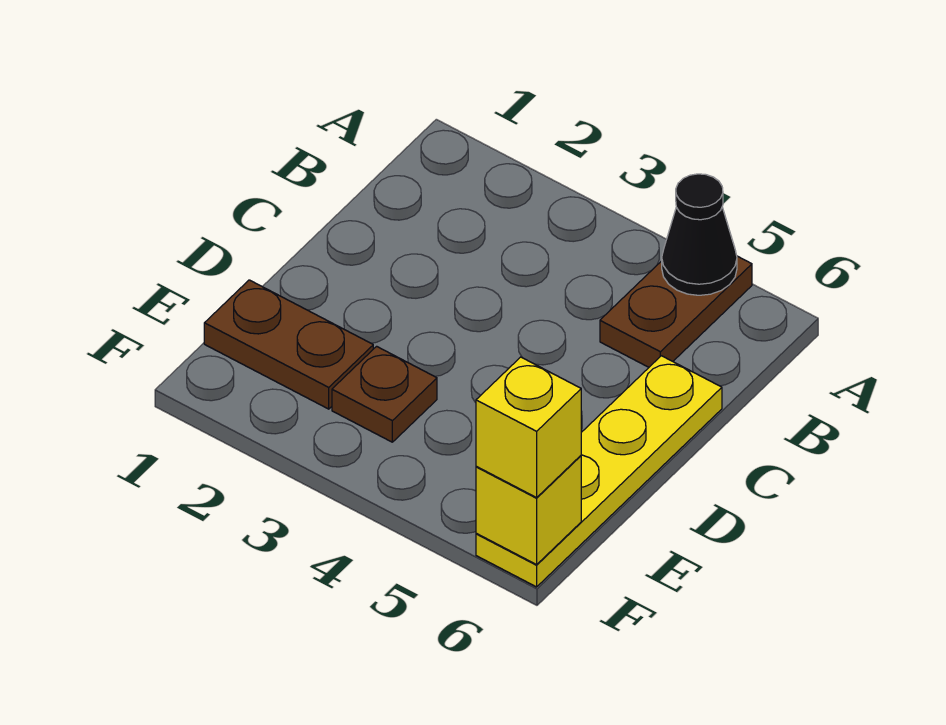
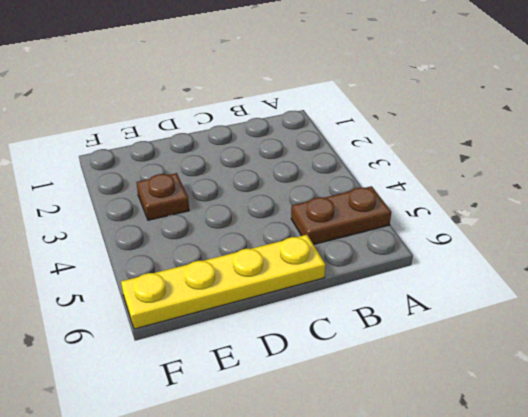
none -> brown plate E1:E2 level 1
none -> black cone A5 level 2

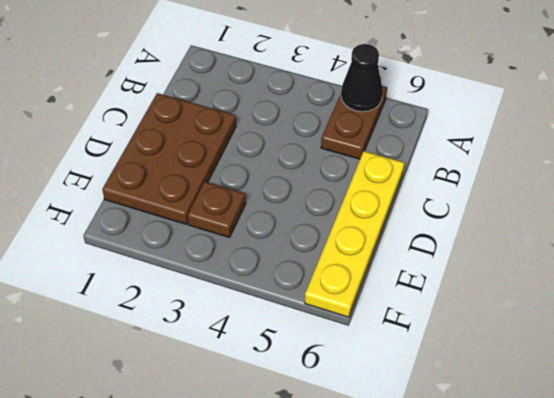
brown plate C1:E2 level 1 -> brown plate E1:E2 level 1
none -> yellow brick F6 level 2
none -> yellow brick F6 level 3

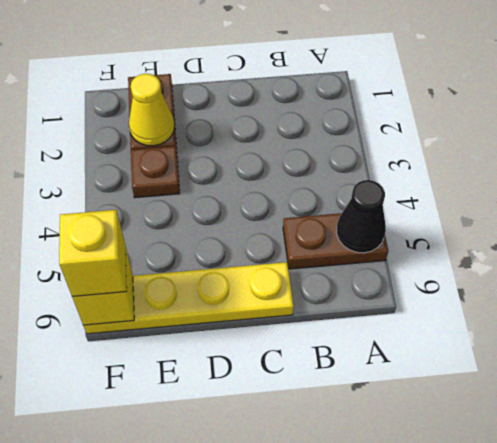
yellow cone E2 level 2 -> none

